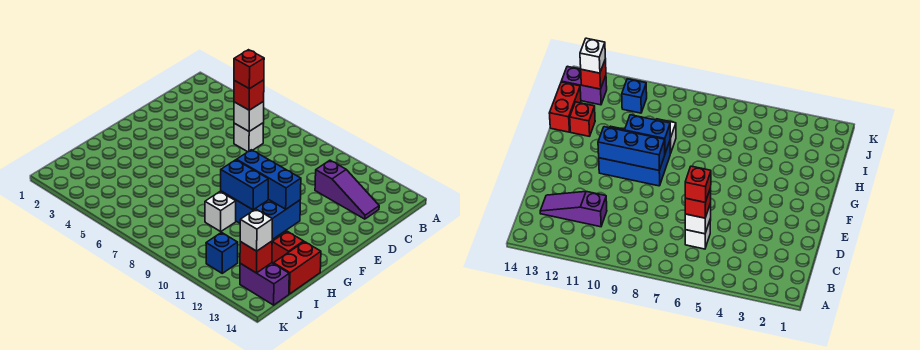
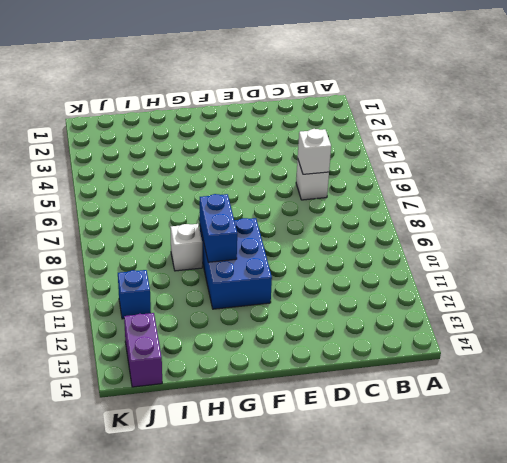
none -> purple slope C11:C13 level 1 top 11
none -> red brick H13 level 1
none -> red brick H14:I14 level 1

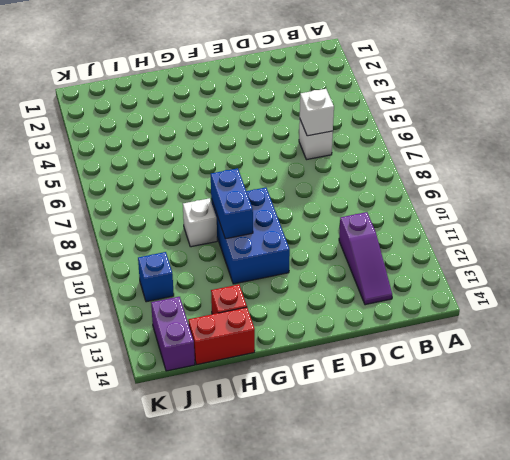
none -> blue brick F9:F11 level 2
none -> red brick J13 level 2
none -> red brick C6 level 3

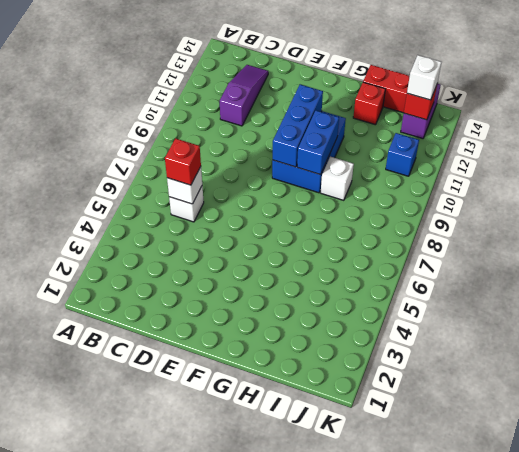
none -> red brick C6 level 4

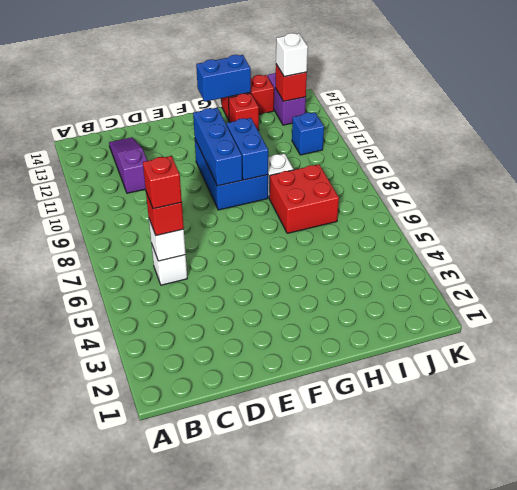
blue brick G14:H14 level 2 -> none
red brick H7:I8 level 1 -> none

